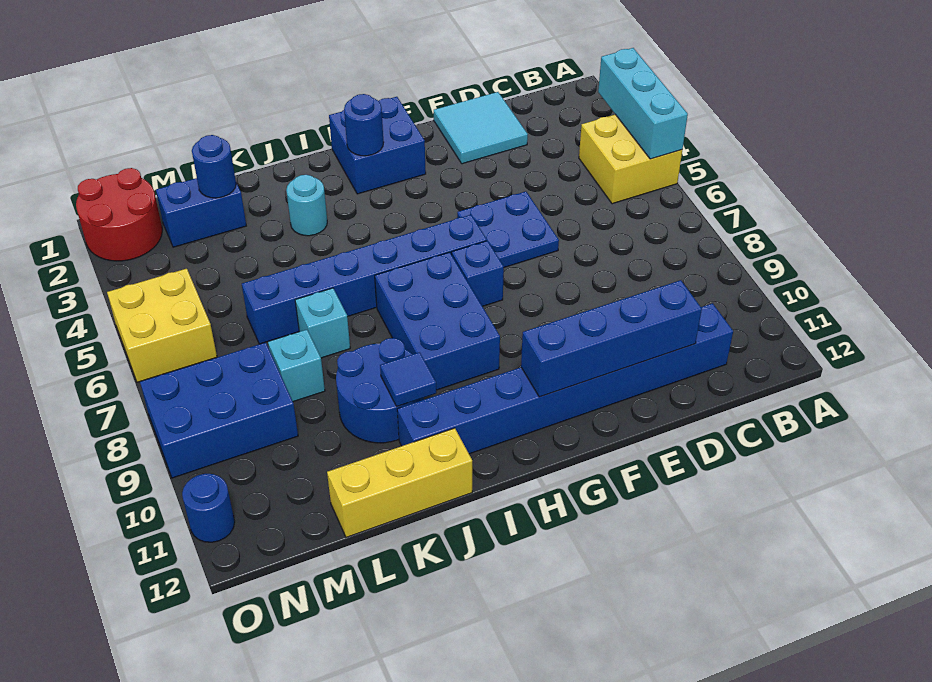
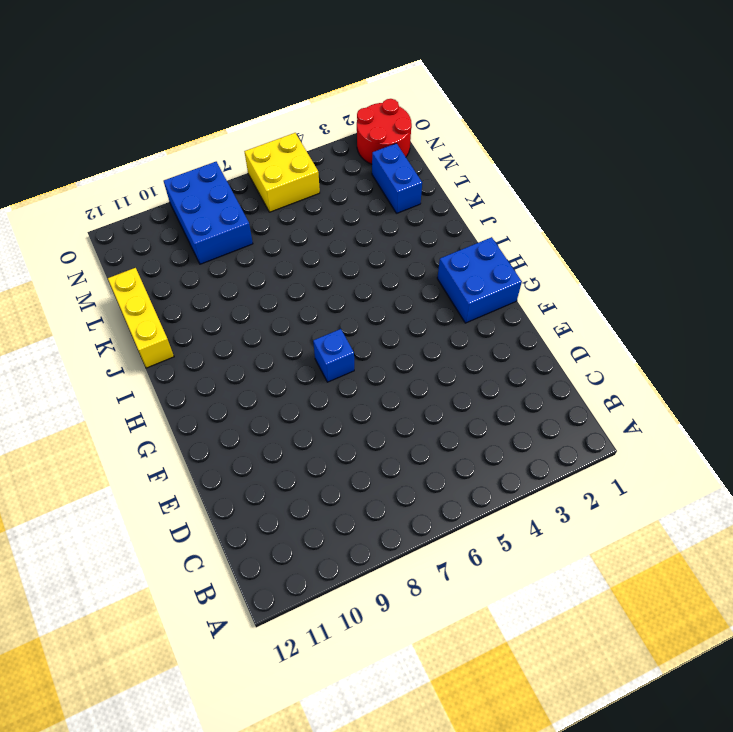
none -> yellow brick A4:B5 level 1
none -> blue brick C11:J11 level 1
none -> cyan tile D1:E2 level 1

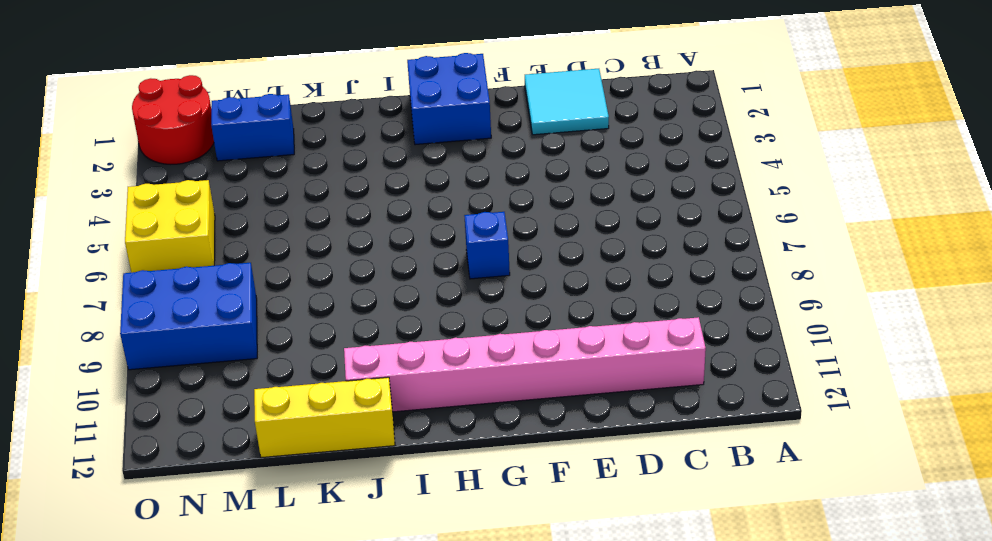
pink brick C11:J11 level 1 -> blue brick C11:J11 level 1
none -> yellow brick A4:B5 level 1
none -> blue plate E5:F6 level 1
none -> blue brick G6:L6 level 1

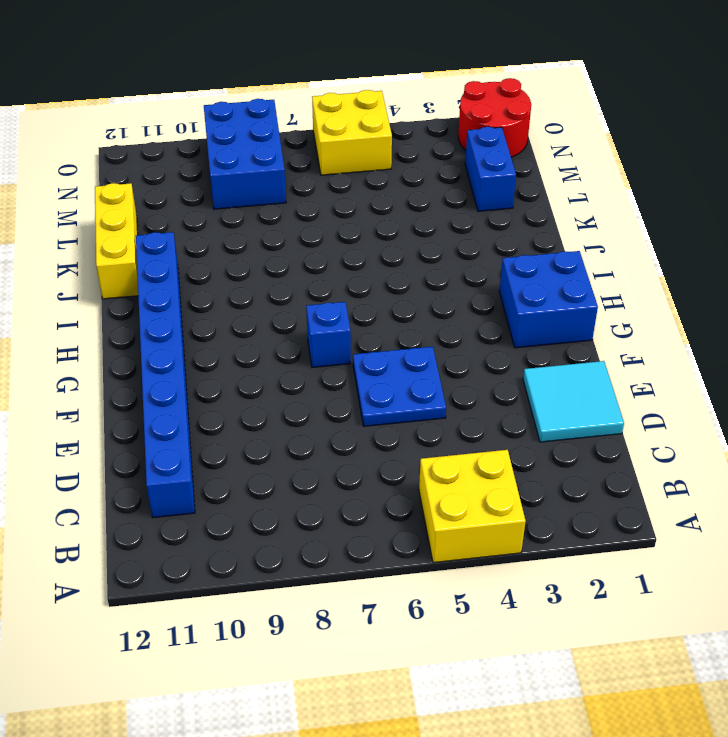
none -> blue brick G6:L6 level 1
none -> blue brick H7:I9 level 1
none -> cyan round brick J3 level 1

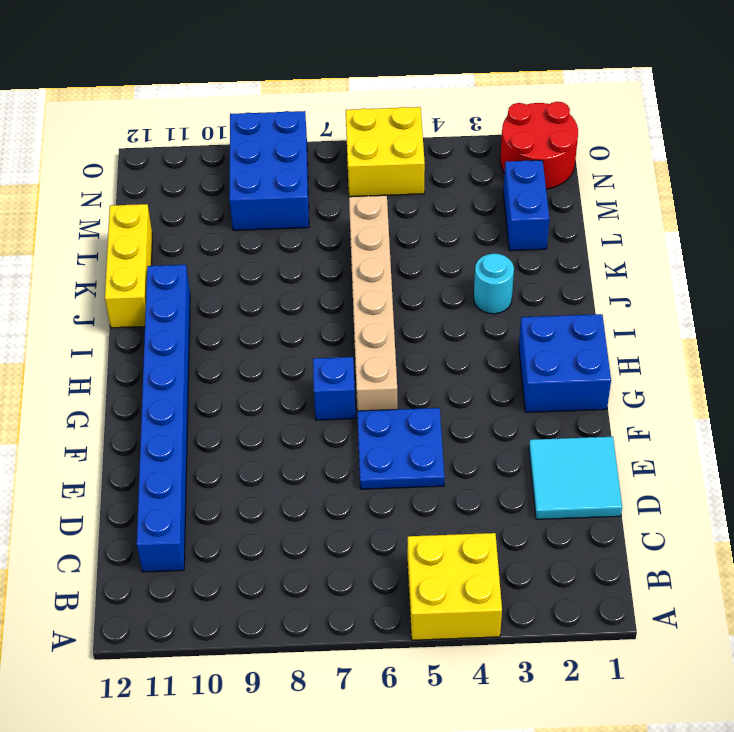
tan brick G6:L6 level 1 -> blue brick G6:L6 level 1
none -> blue brick H7:I9 level 1
none -> blue round brick J9:K10 level 1
none -> cyan brick K7 level 1

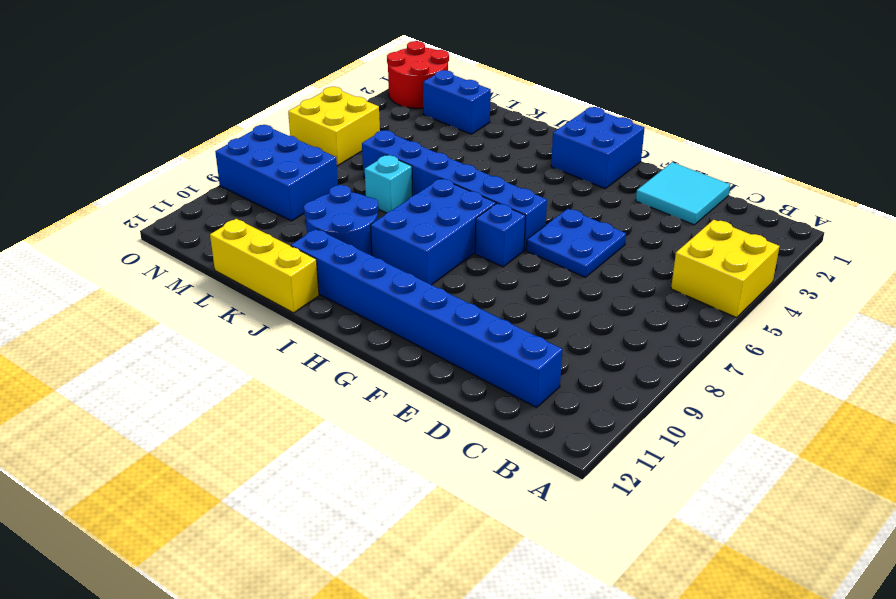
none -> cyan round brick J3 level 1
none -> cyan brick L8 level 1
none -> blue round brick O11 level 1

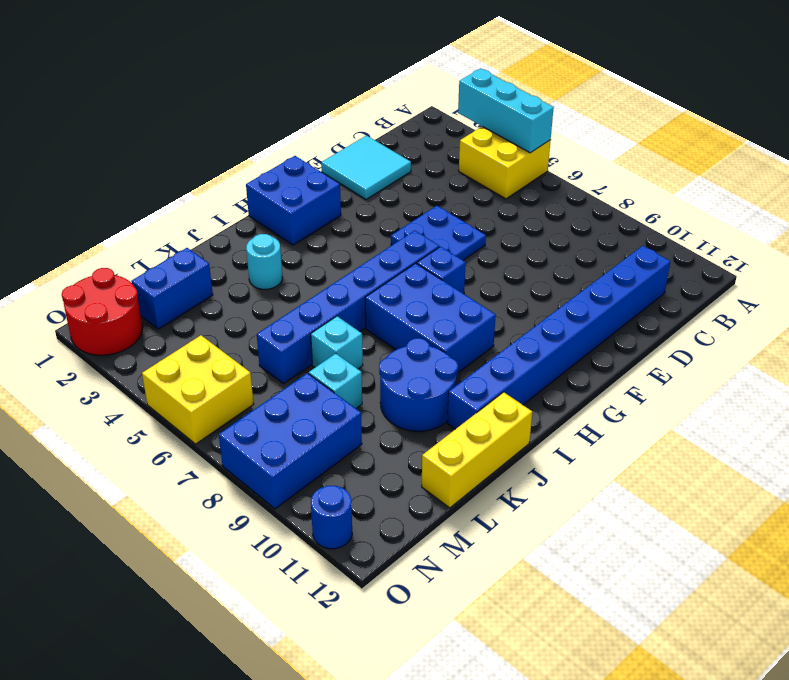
none -> blue brick D11:G11 level 2
none -> blue round brick H2 level 2
none -> blue tile J10 level 2

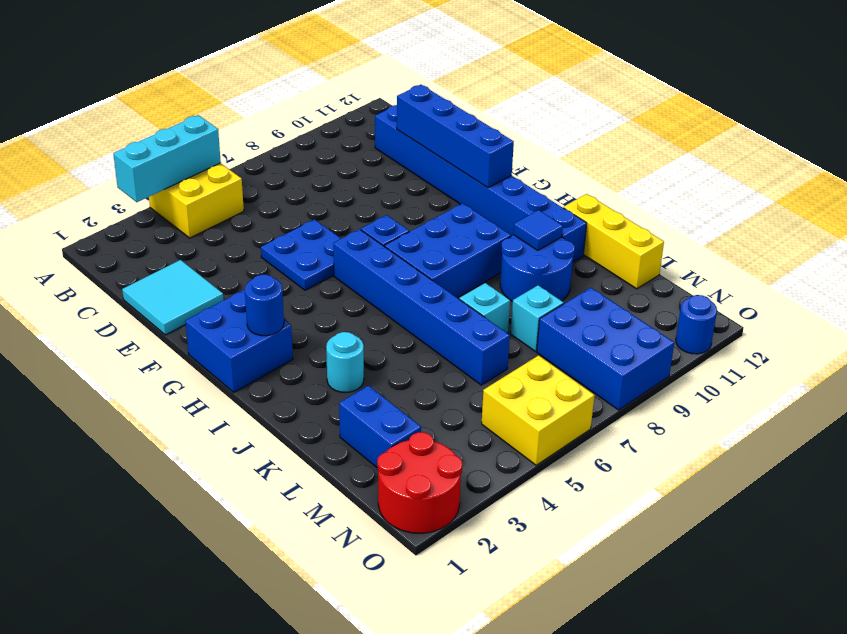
none -> blue round brick L2 level 2

